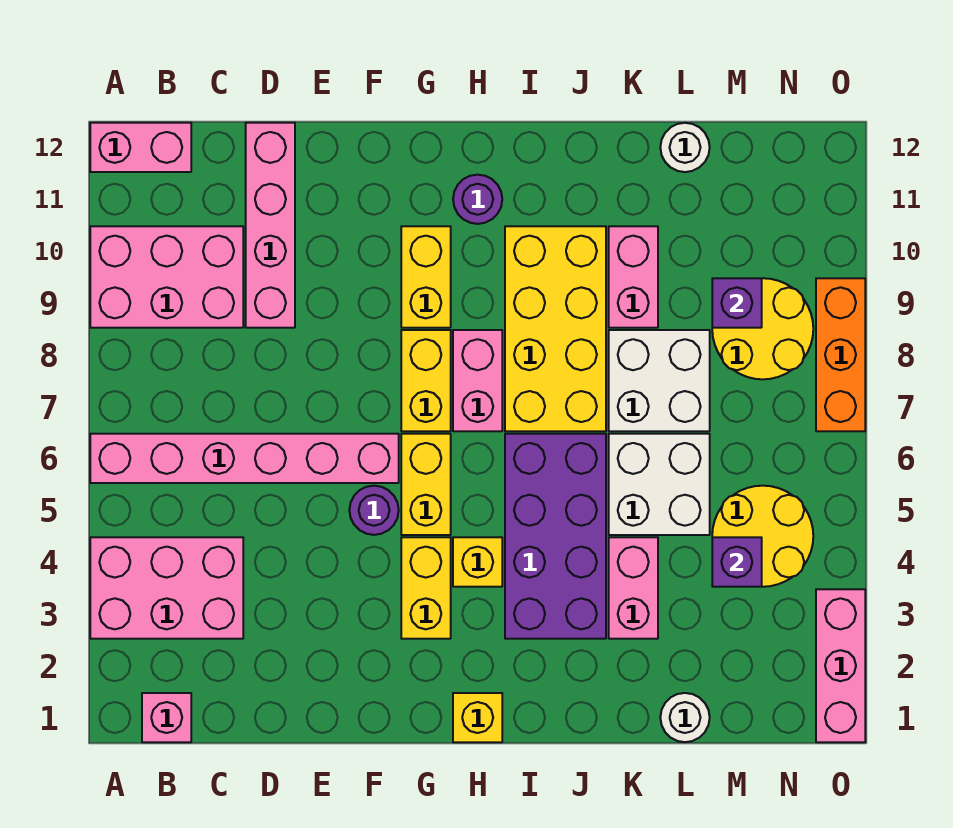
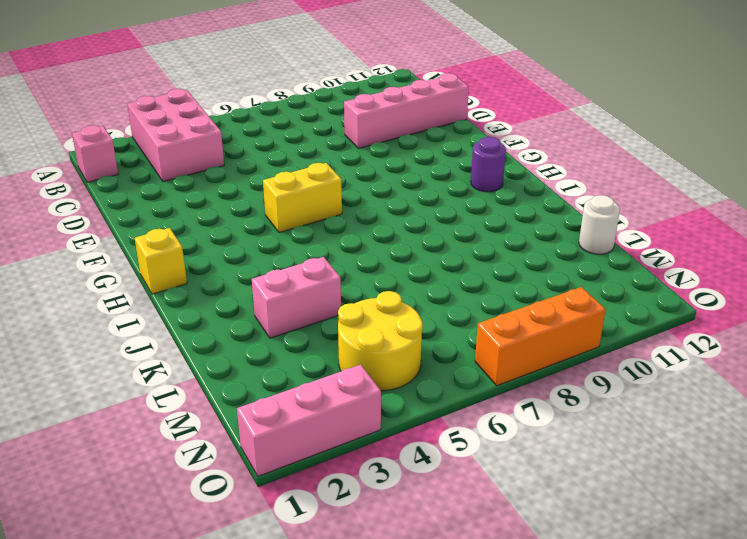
none -> pink brick A6:F6 level 1
none -> pink brick A9:C10 level 1
none -> pink brick A12:B12 level 1

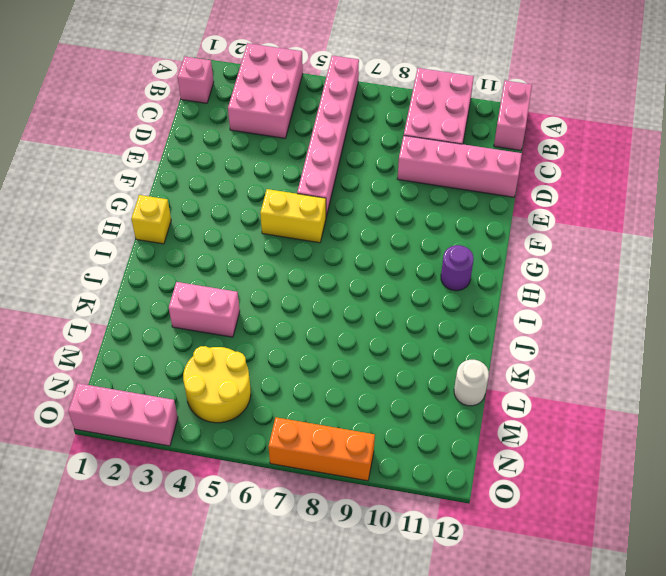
none -> purple round brick F5 level 1
none -> yellow brick G3:G4 level 1
none -> yellow brick G7:G8 level 1

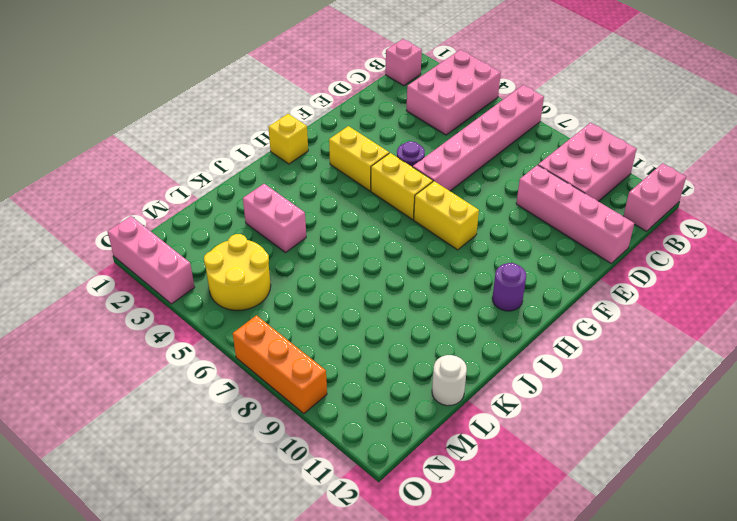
none -> yellow brick G9:G10 level 1
none -> yellow brick H4 level 1
none -> pink brick H7:H8 level 1

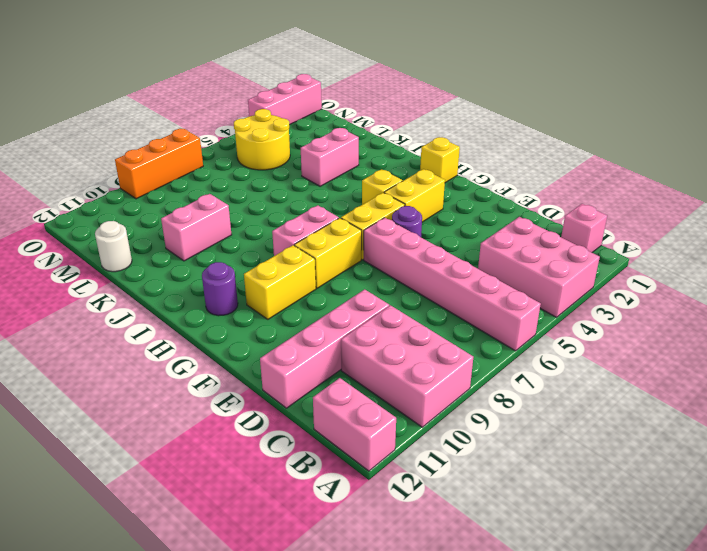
none -> purple brick I3:J6 level 1
none -> yellow brick I7:J10 level 1
none -> white brick K5:L6 level 1

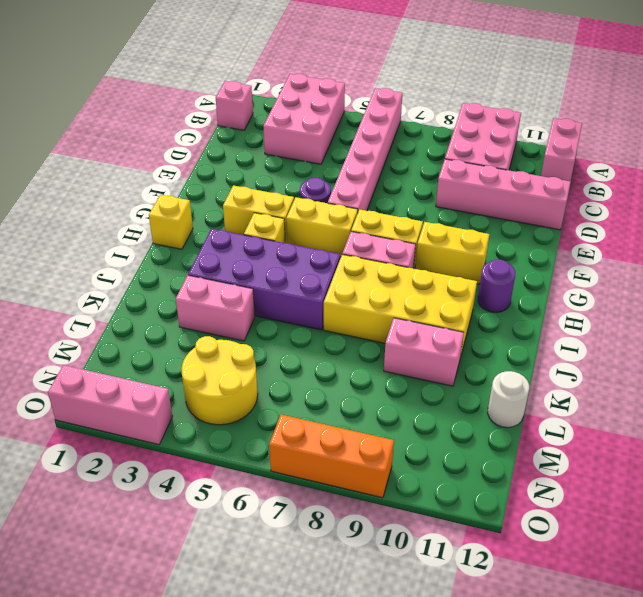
none -> white brick K5:L6 level 1
none -> white brick K7:L8 level 1
none -> white round brick L1 level 1

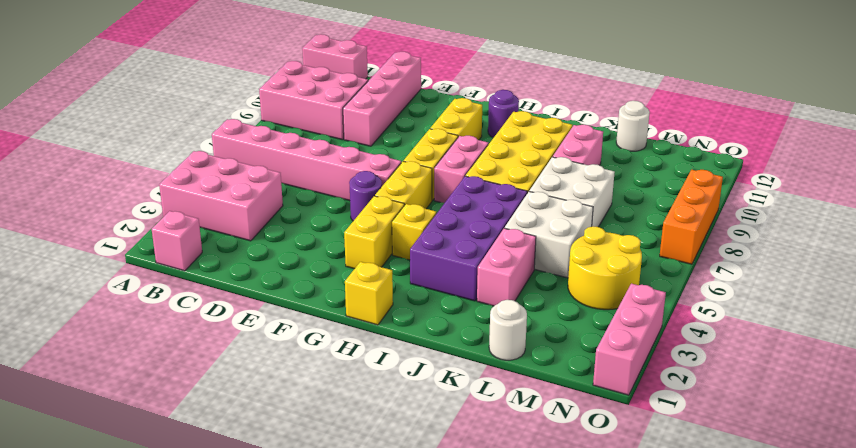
none -> yellow round brick M8:N9 level 1
none -> purple brick M4 level 2
none -> purple brick M9 level 2

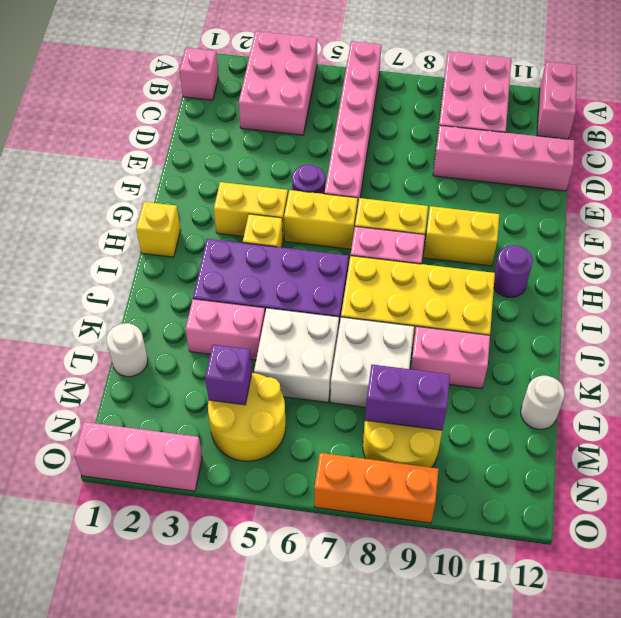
purple brick M8:M9 level 2 -> purple brick M9 level 2

